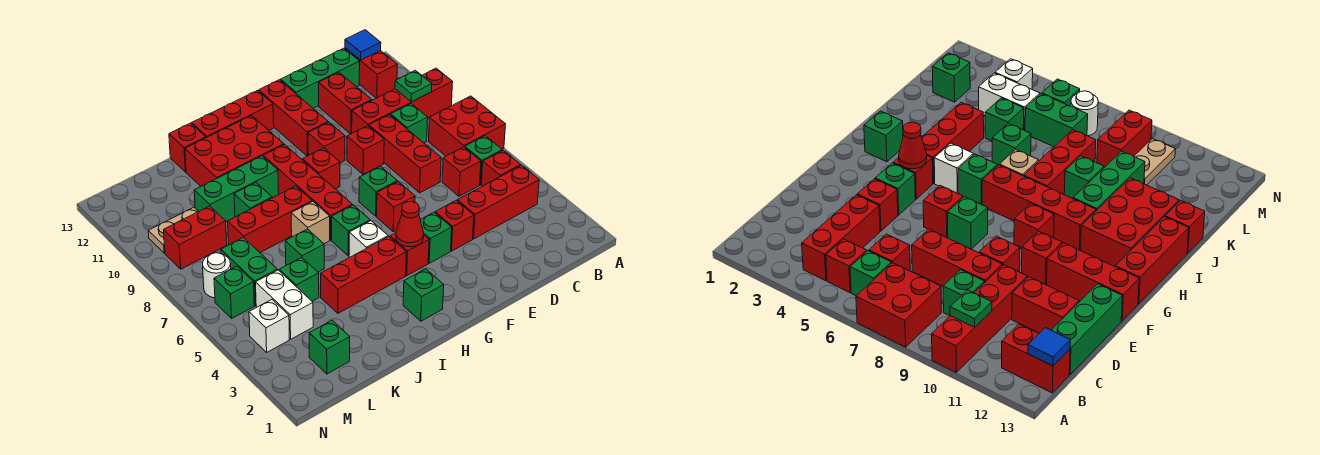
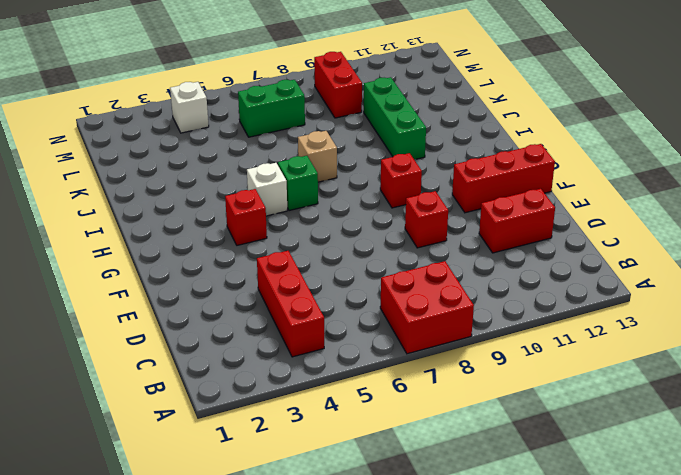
none -> red brick A10:D10 level 1
none -> red brick B5 level 1
none -> green brick B6 level 1
none -> red brick B12:B13 level 1

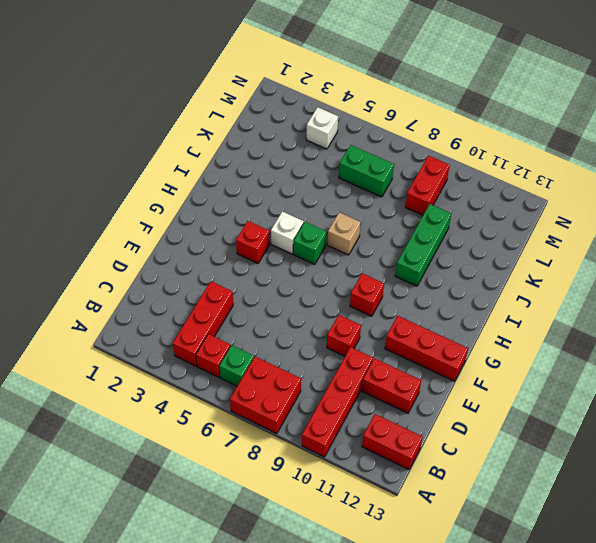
none -> red brick C6 level 1
none -> green brick C9 level 1
none -> green brick C13:E13 level 1
none -> red brick D7:D9 level 1

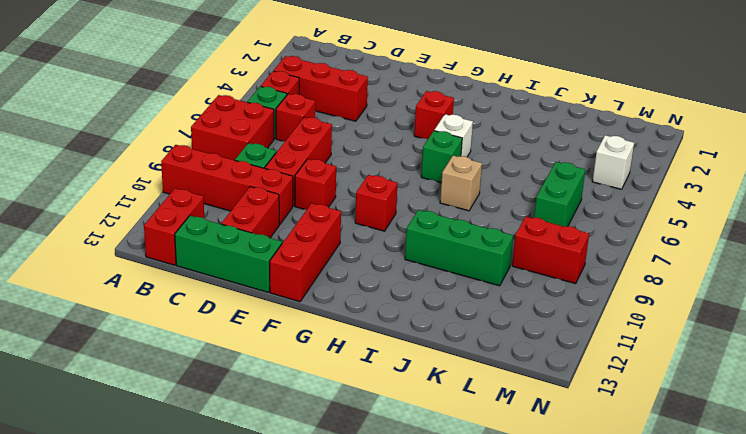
none -> red brick E4 level 1
none -> green brick F4 level 1
none -> red brick F6 level 1
none -> green brick F7 level 1

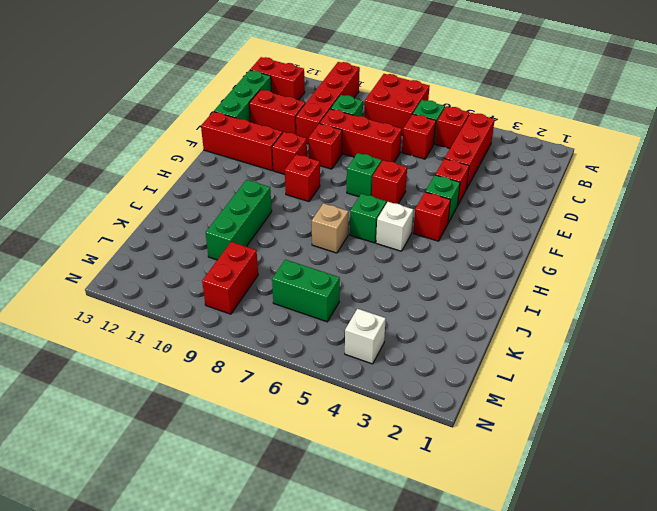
none -> red brick G13:I13 level 1
none -> green brick H2 level 1
none -> red brick H4:J4 level 1
none -> red brick H7:H10 level 1

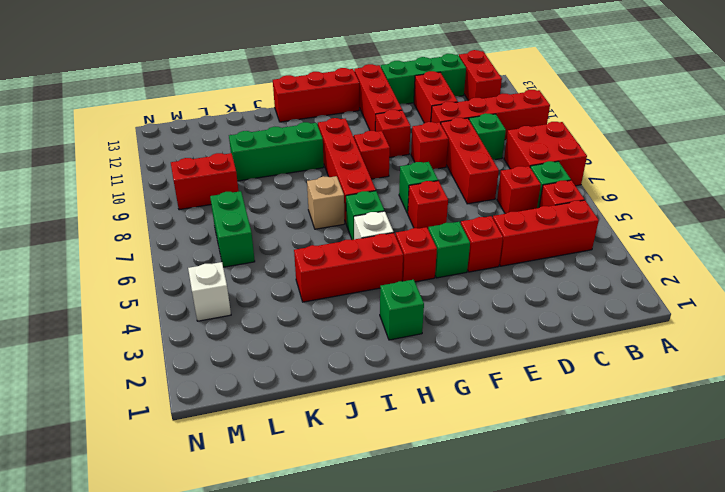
none -> red brick H11:J12 level 1
none -> red brick I8:K8 level 1
none -> green brick J6 level 1
none -> green brick J9 level 1

